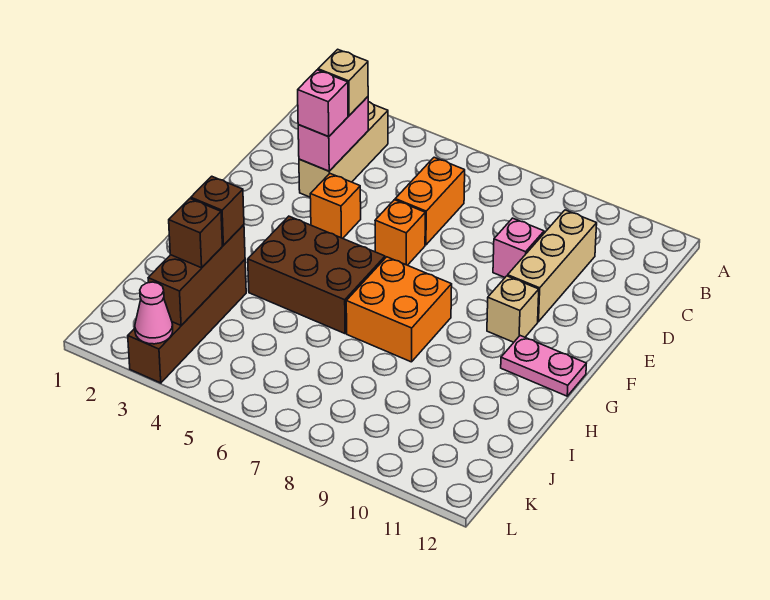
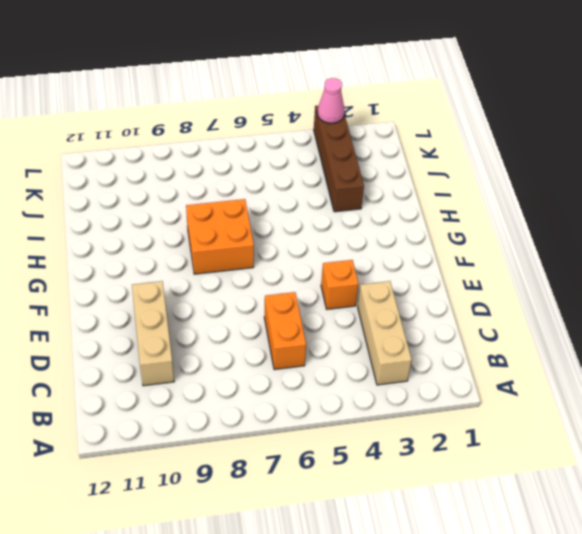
none -> pink brick D9 level 1
none -> orange brick E6 level 1
none -> tan brick F10 level 1

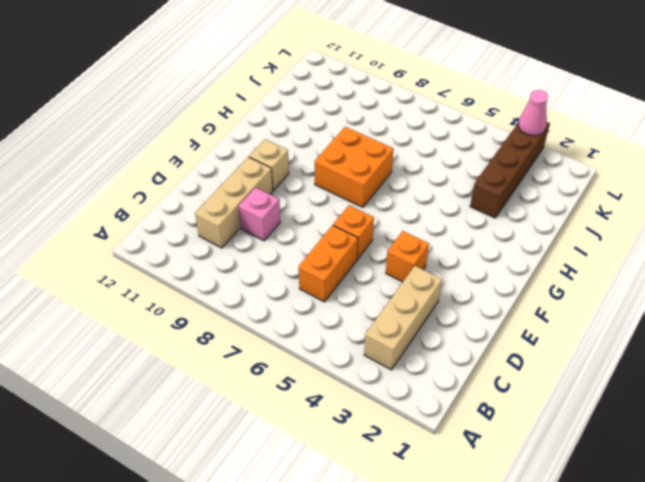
none -> brown brick G4:H6 level 1
none -> pink plate G11:G12 level 1
none -> pink brick C3:D3 level 2

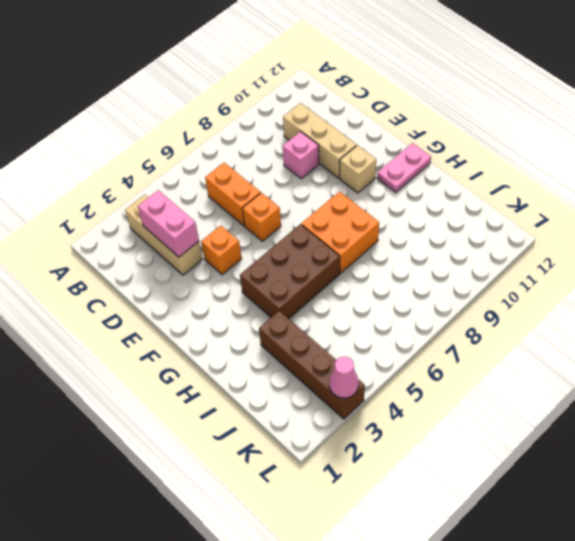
none -> brown brick I3:K3 level 2
none -> tan brick C3 level 3
none -> pink brick D3 level 3

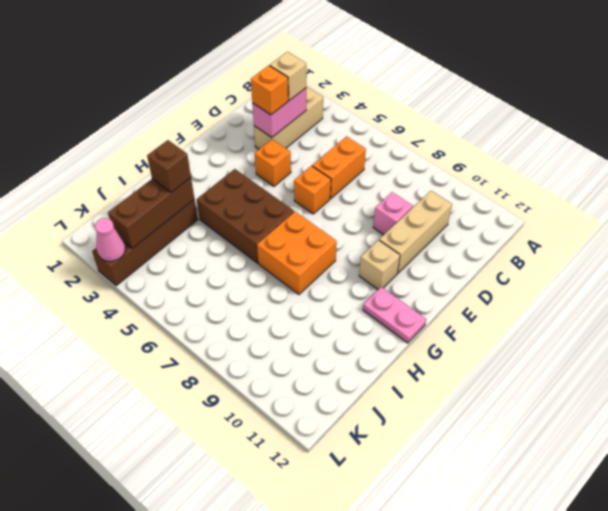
orange brick D3 level 3 -> pink brick D3 level 3
none -> brown brick J3 level 3

